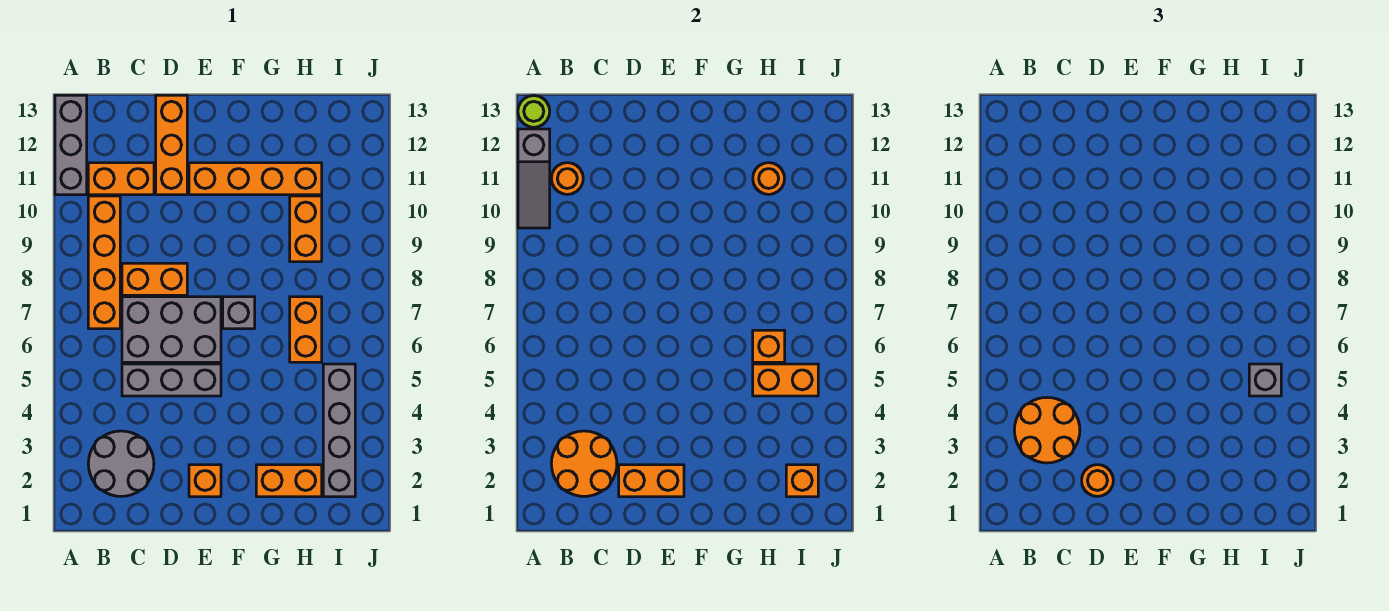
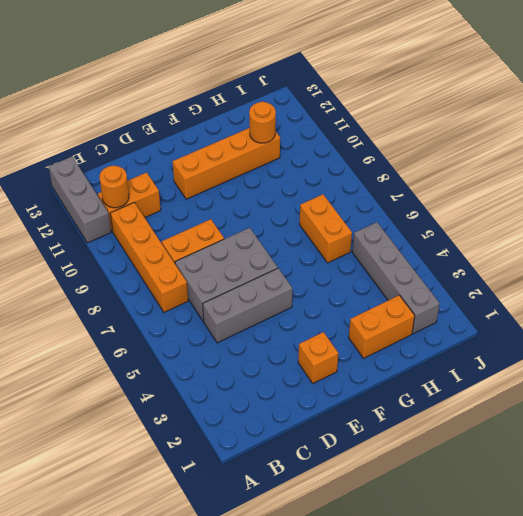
none -> grey round brick B2:C3 level 1
none -> orange brick D11:D13 level 1
none -> grey brick F7 level 1

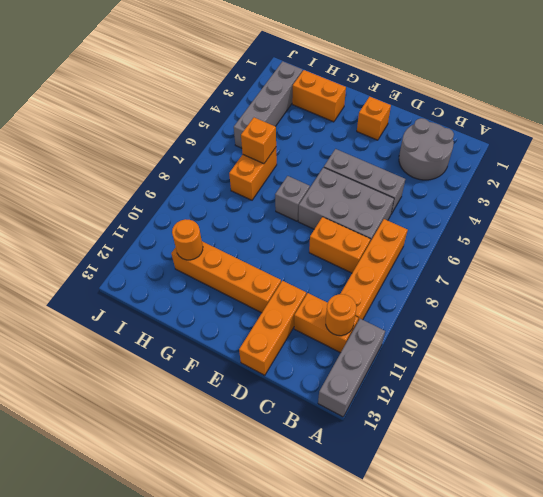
none -> orange brick H9:H10 level 1
none -> grey slope A10:A12 level 2 top 12
none -> lime round brick A13 level 2

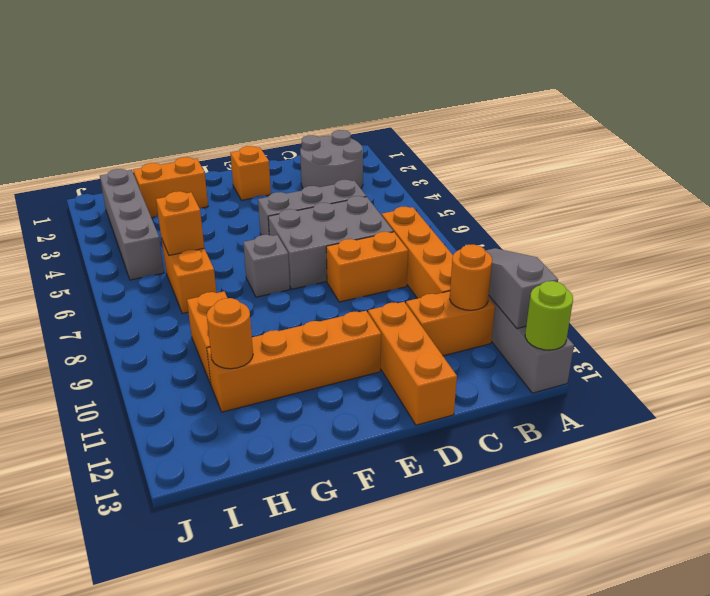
none -> orange round brick B2:C3 level 2
none -> orange brick D2:E2 level 2
none -> orange brick H5:I5 level 2

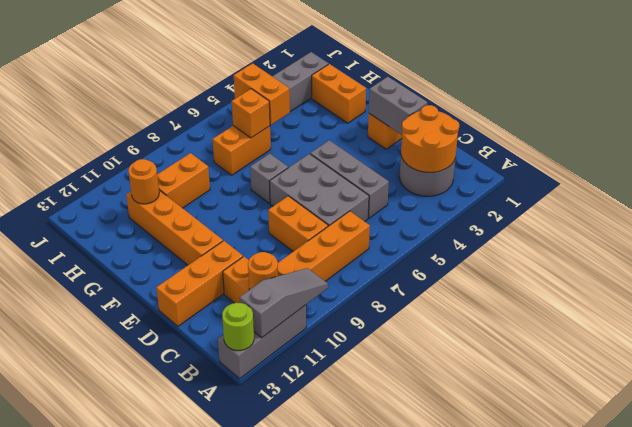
grey brick D2:E2 level 2 -> orange brick D2:E2 level 2
none -> orange brick I2 level 2
none -> orange round brick B3:C4 level 3
none -> orange round brick D2 level 3

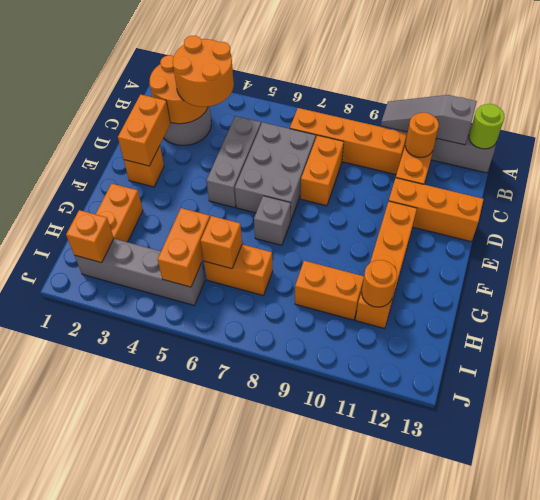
none -> orange round brick D2 level 3
none -> grey brick I5 level 3

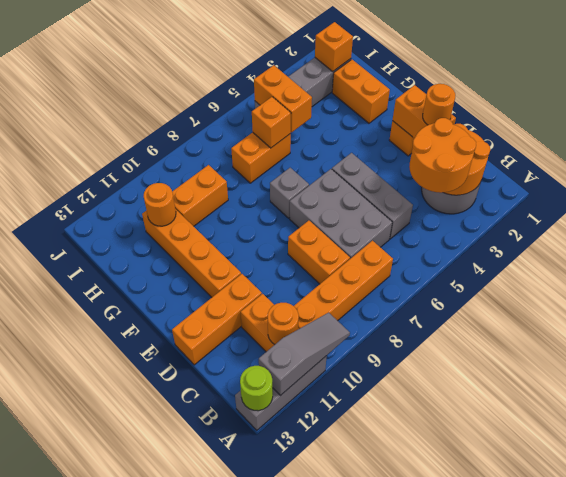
none -> grey brick I5 level 3

